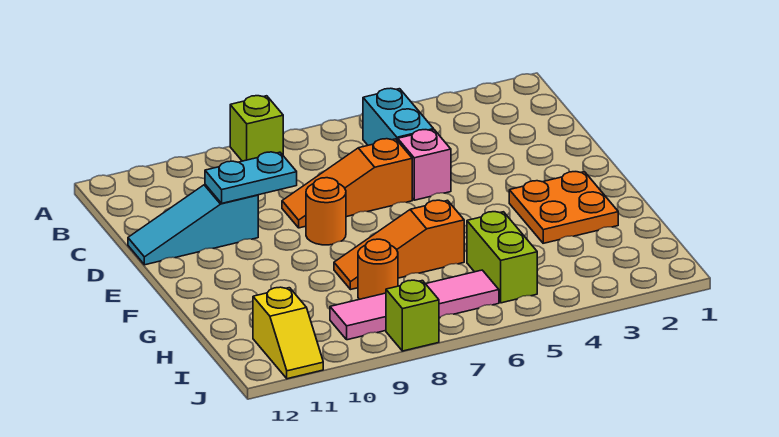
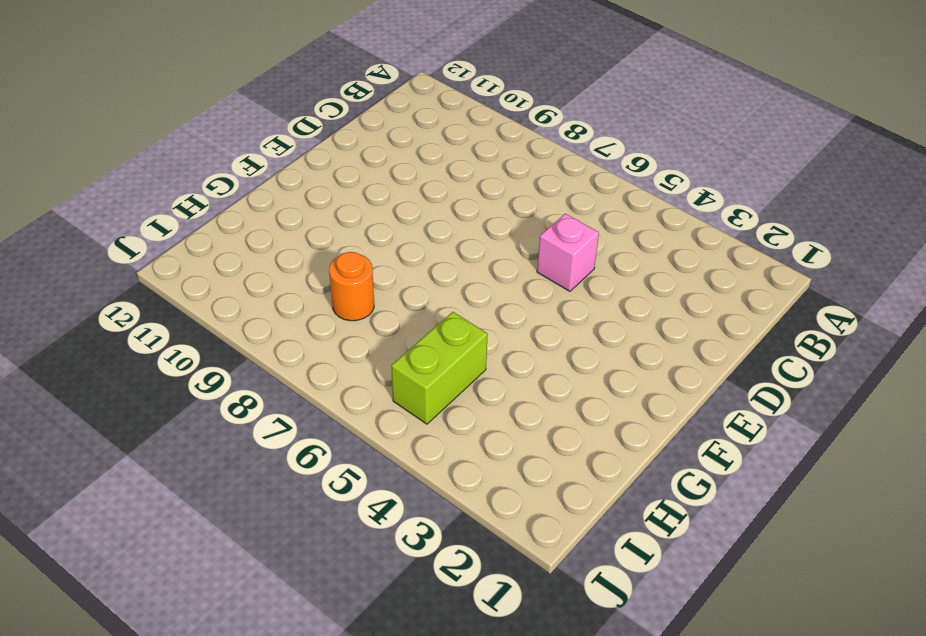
none -> lime brick A8 level 1
none -> cyan brick B5:C5 level 1
none -> orange slope D6:D8 level 1 top 6

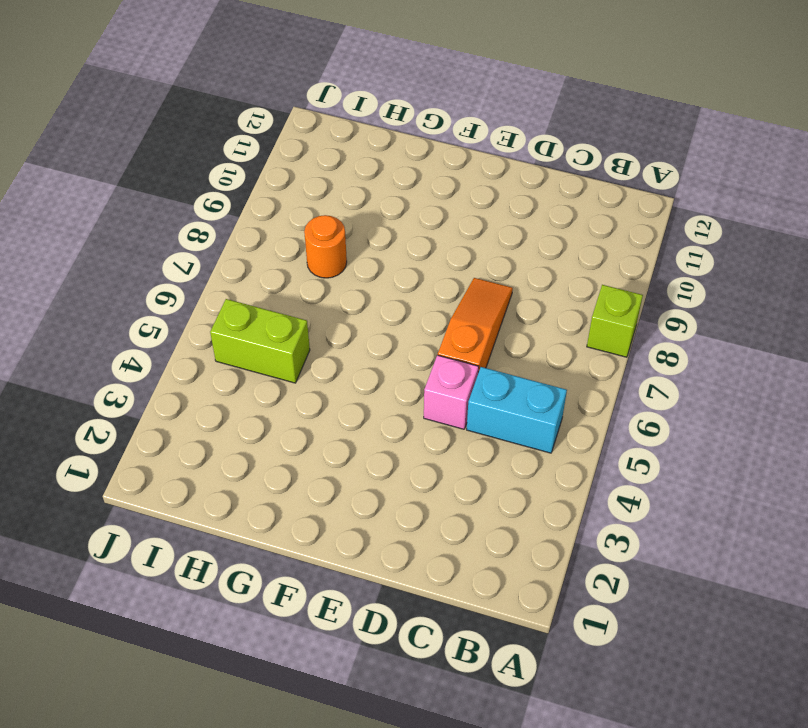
none -> cyan slope D10:D12 level 1 top 10
none -> orange round brick E8 level 1
none -> orange plate F2:G3 level 1

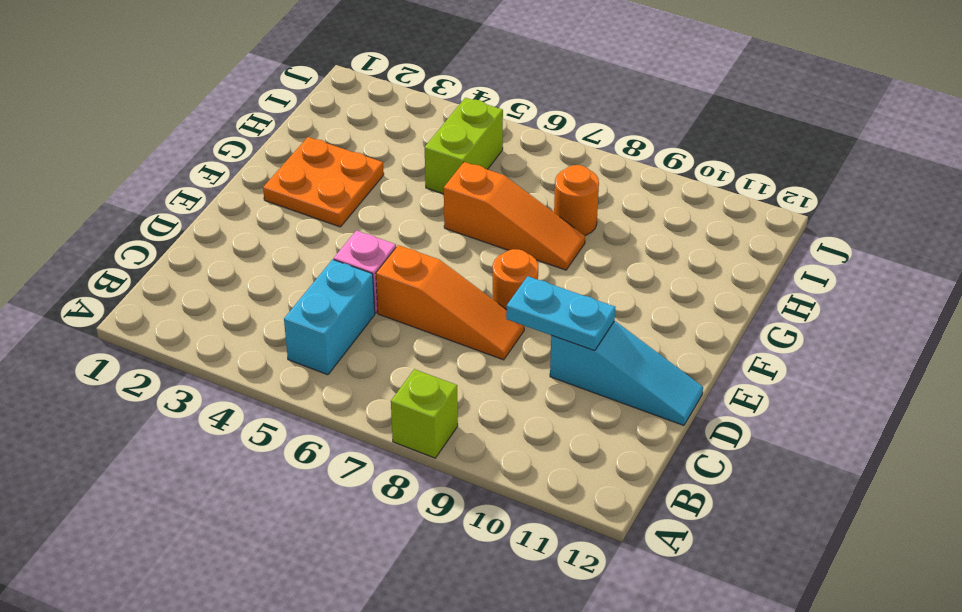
none -> pink tile I6:I9 level 1
none -> yellow slope I11:J11 level 1 top I
none -> lime brick J8 level 1

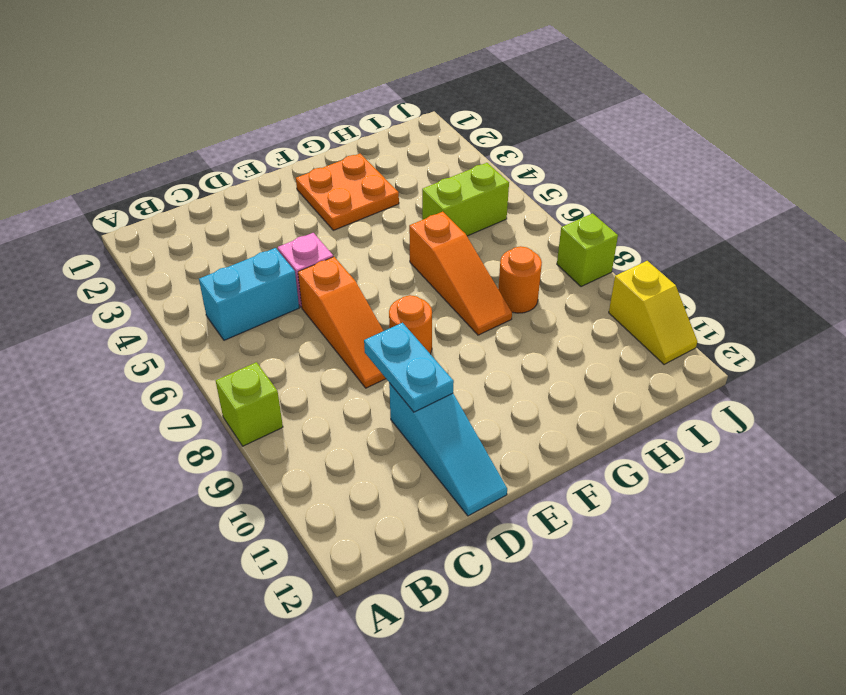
yellow slope J10:J11 level 1 top 10 -> yellow slope I11:J11 level 1 top I
none -> pink tile I6:I9 level 1

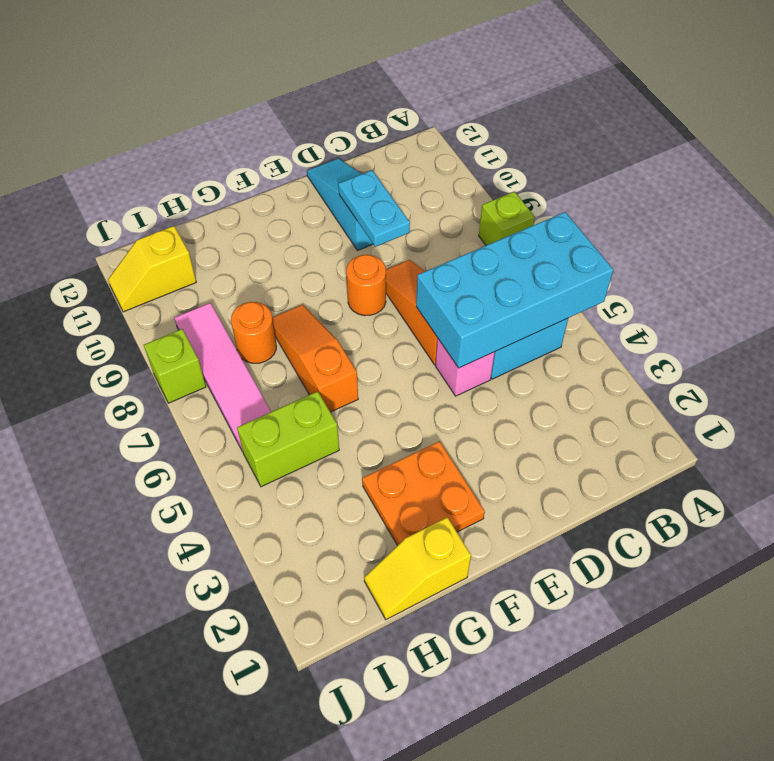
cyan brick A5:D6 level 2 -> none
yellow slope G1:H1 level 1 top G -> none

